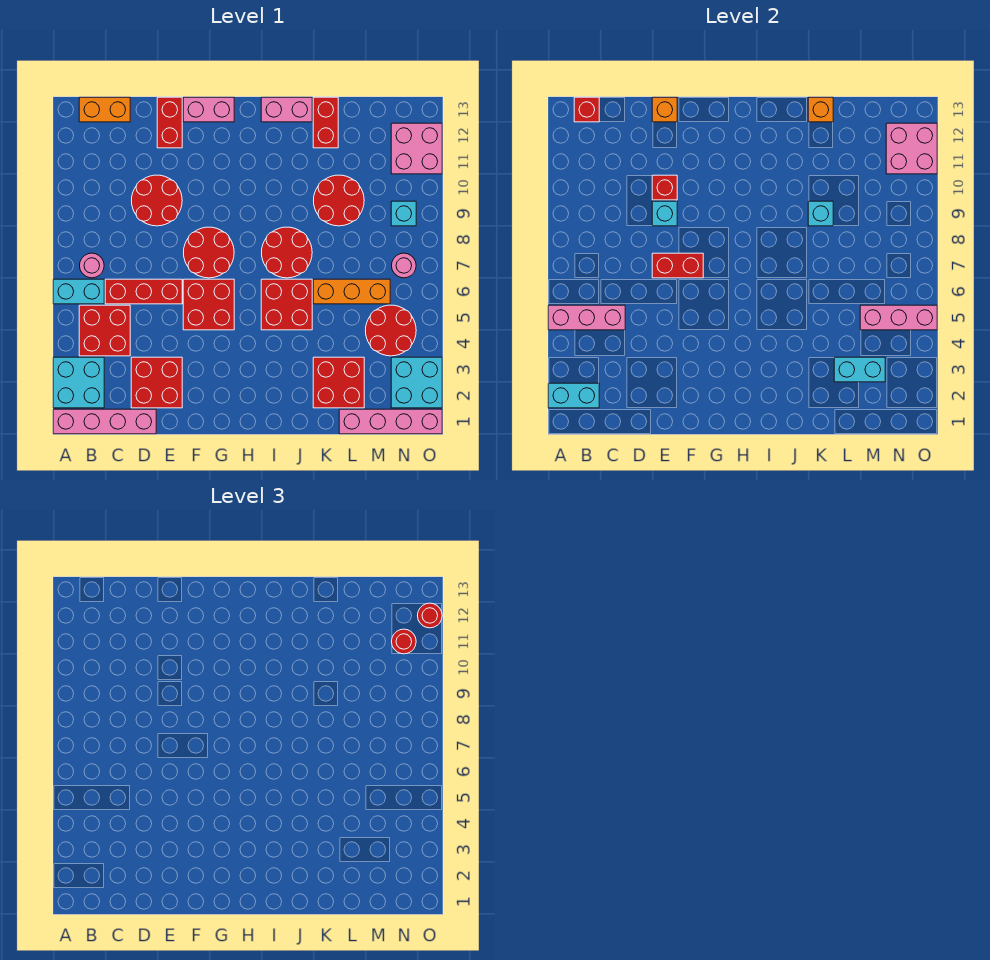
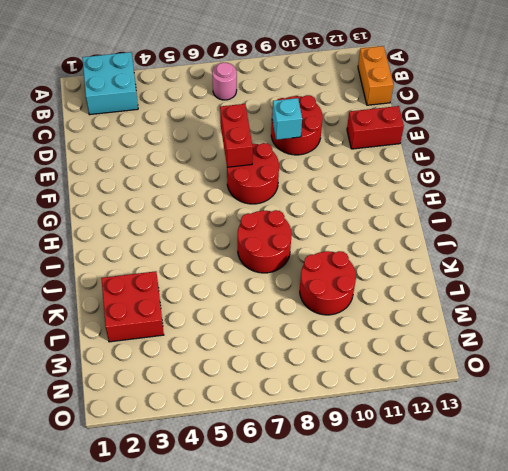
none -> pink brick A1:D1 level 1
none -> cyan brick A6:B6 level 1
none -> red brick B4:C5 level 1
none -> red brick C6:E6 level 1

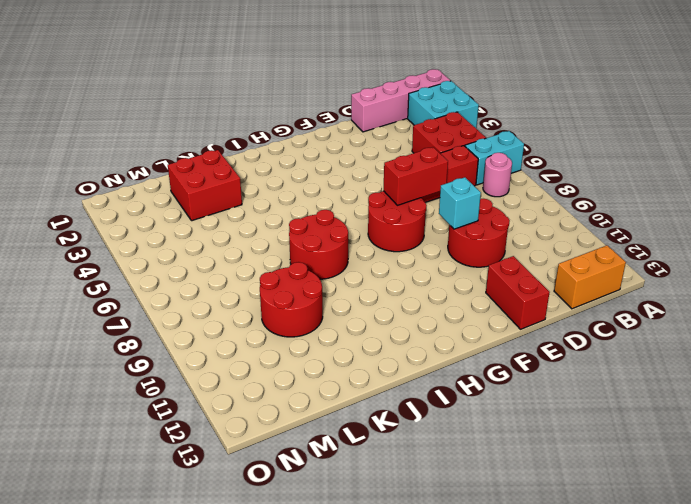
none -> red brick D2:E3 level 1
none -> red brick F5:G6 level 1
none -> pink brick F13:G13 level 1
none -> red brick I5:J6 level 1

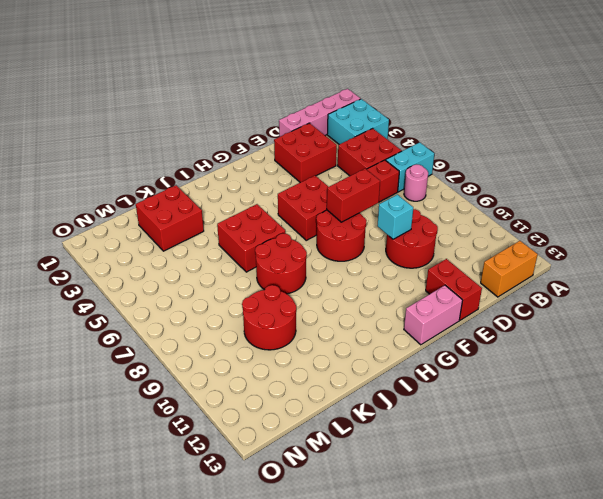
none -> pink brick I13:J13 level 1
none -> orange brick K6:M6 level 1
none -> red brick K12:K13 level 1
none -> pink brick L1:O1 level 1

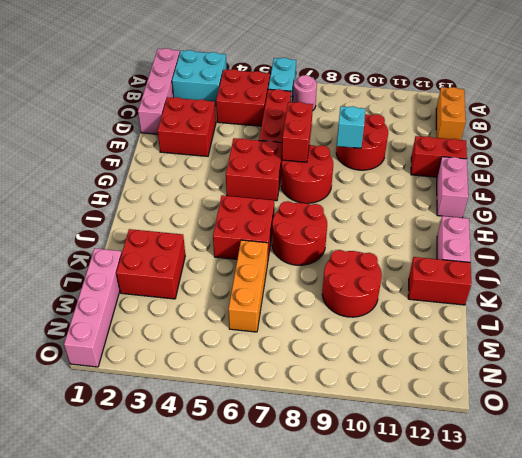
none -> red round brick M4:N5 level 1
none -> cyan brick N2:O3 level 1
none -> pink round brick N7 level 1
none -> cyan brick N9 level 1

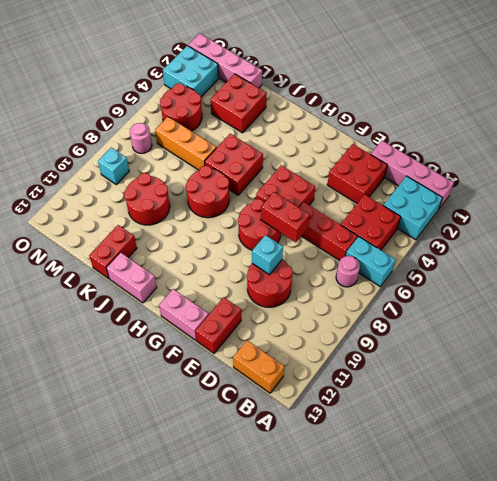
none -> pink brick N11:O12 level 1
none -> cyan brick A2:B2 level 2
none -> pink brick A5:C5 level 2
none -> red brick B13 level 2

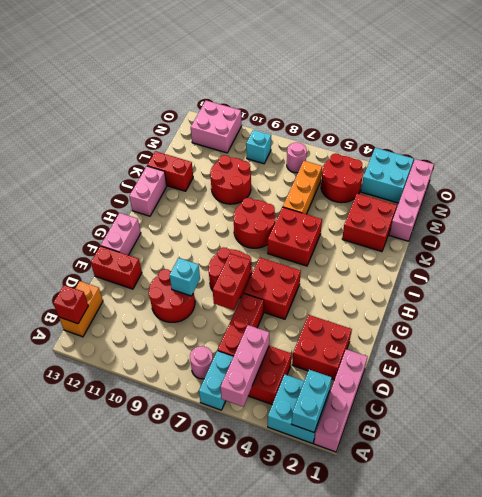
none -> red brick E10 level 2
none -> orange brick E13 level 2
none -> cyan brick K9 level 2
none -> orange brick K13 level 2

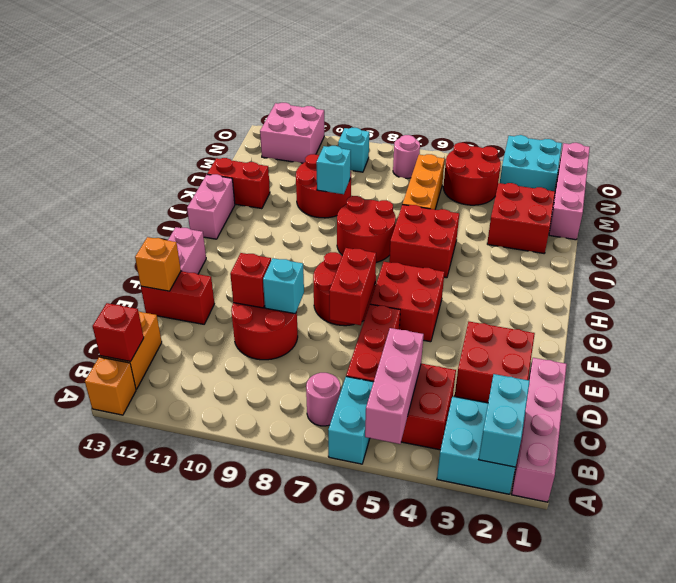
orange brick A13 level 1 -> orange brick K13 level 2
none -> cyan brick L3:M3 level 2
none -> pink brick M5:O5 level 2
none -> pink brick N11:O12 level 2
none -> red round brick N11 level 3

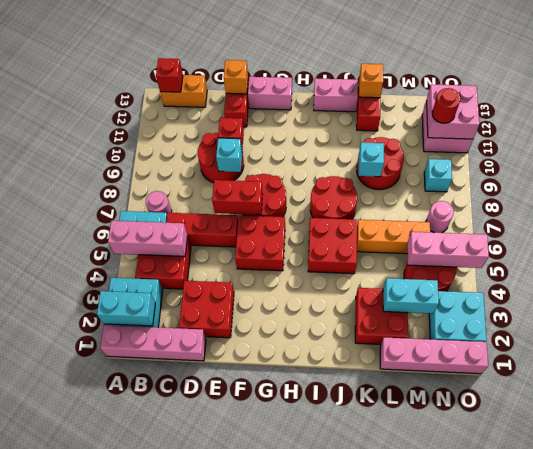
none -> red round brick O12 level 3

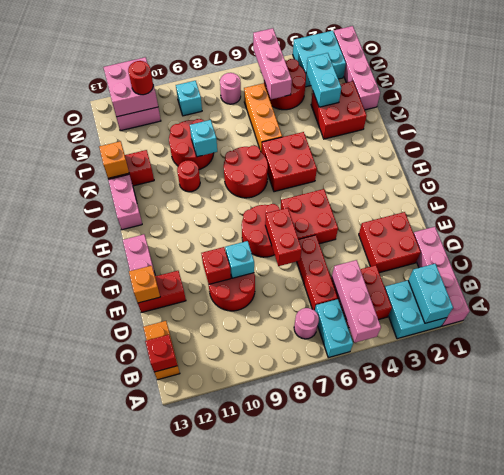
red round brick J10 level 1 -> red round brick O12 level 3

